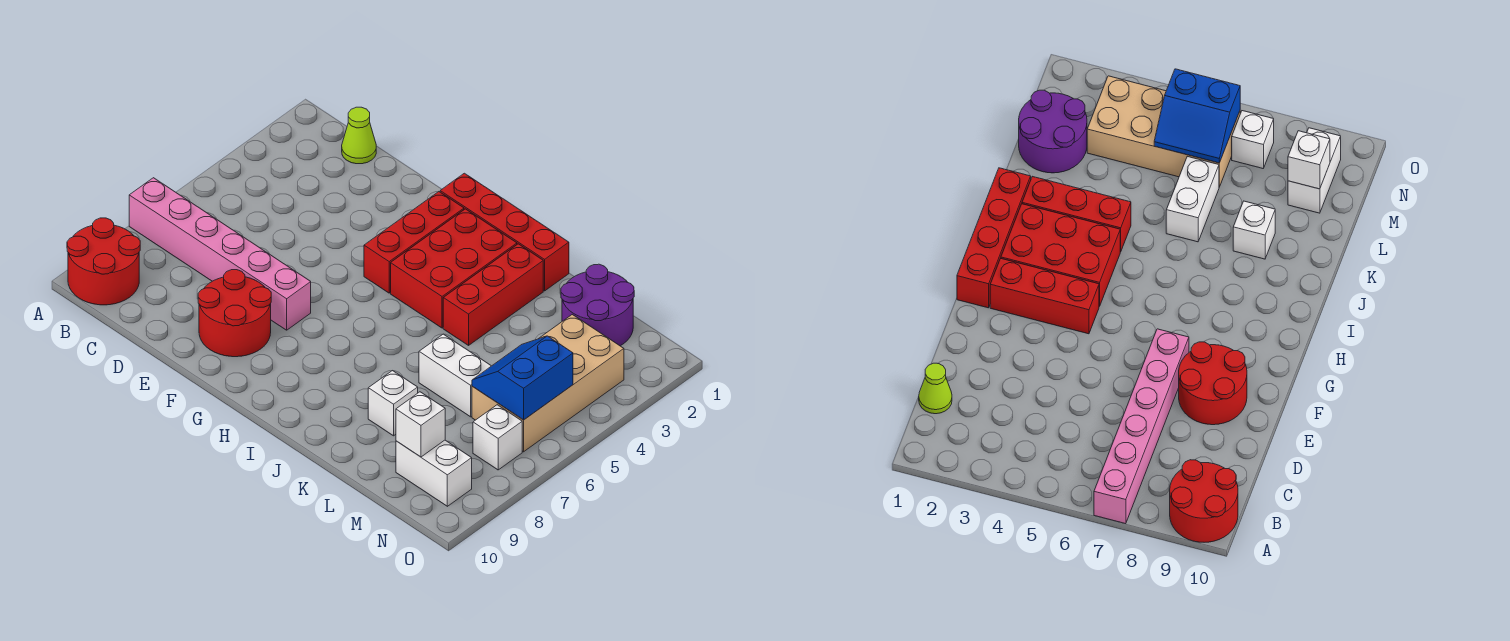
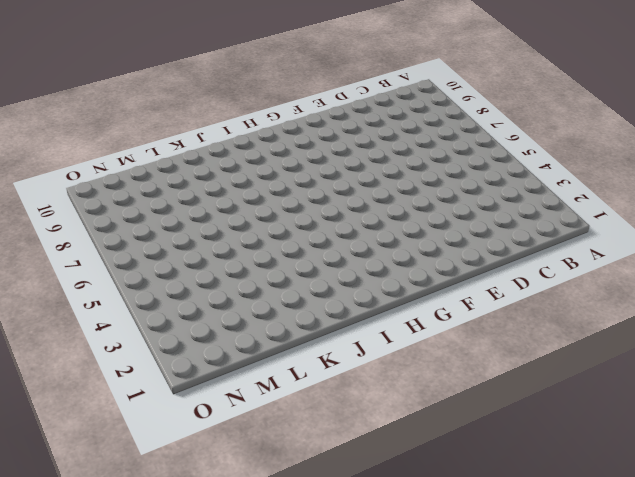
none -> pink brick A7:F7 level 1
none -> red round brick A9:B10 level 1
none -> lime cone C1 level 1

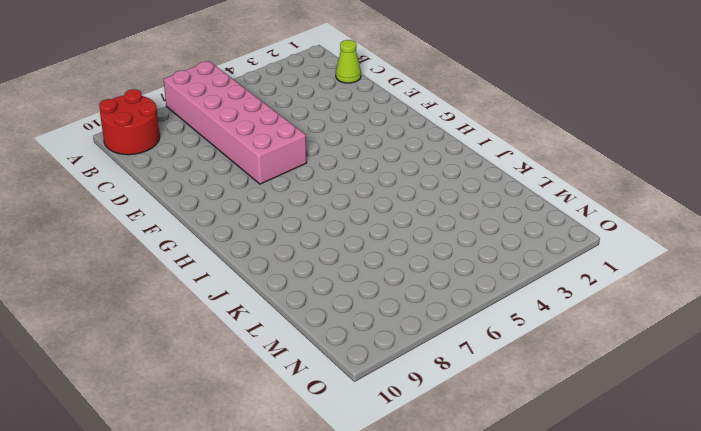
pink brick A6:F7 level 1 -> pink brick A7:F7 level 1
none -> red round brick E8:F9 level 1
none -> red brick G1:J1 level 1
none -> red brick G2:G4 level 1

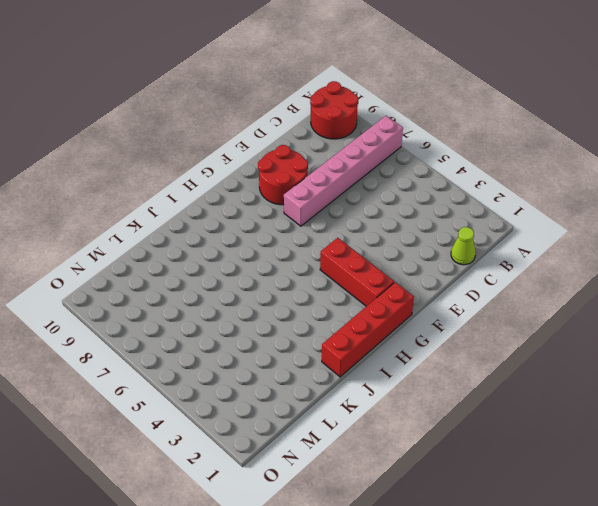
none -> red brick H2:I4 level 1
none -> red brick J2:J4 level 1
none -> white brick K6:L6 level 1

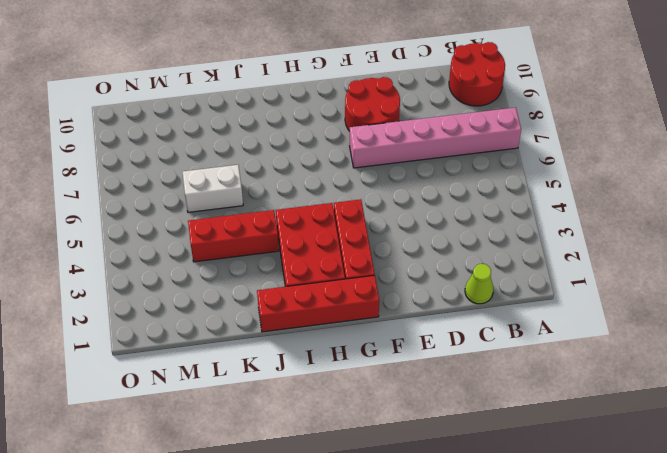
red brick J4:L4 level 1 -> red brick J2:J4 level 1
none -> white brick K8 level 1
none -> purple round brick L1:M2 level 1
none -> tan brick M3:N6 level 1

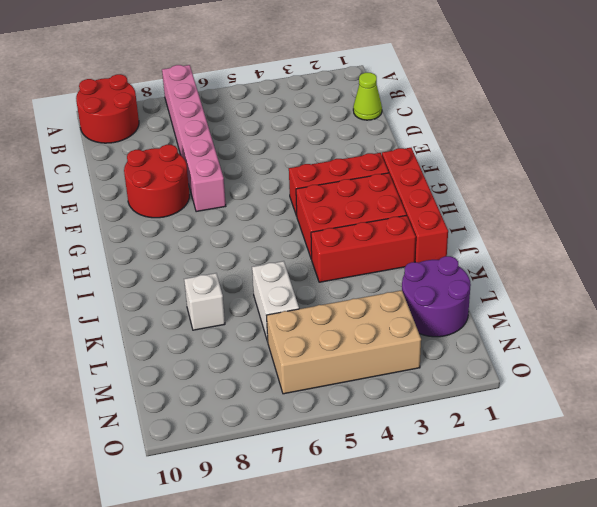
none -> white brick M9:N9 level 1
none -> white brick N7 level 1
none -> blue slope M5:N6 level 2 top N

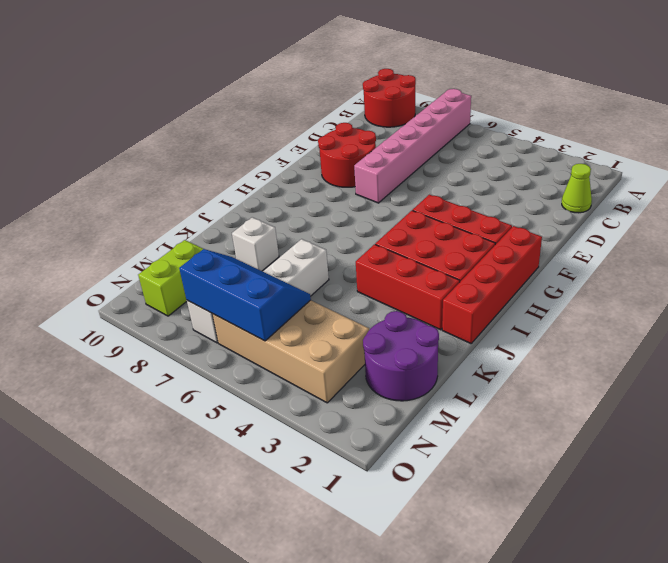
blue slope M5:N7 level 2 top N -> blue slope M5:N6 level 2 top N
lime brick M9:N9 level 1 -> white brick M9:N9 level 1
none -> white brick M9 level 2

